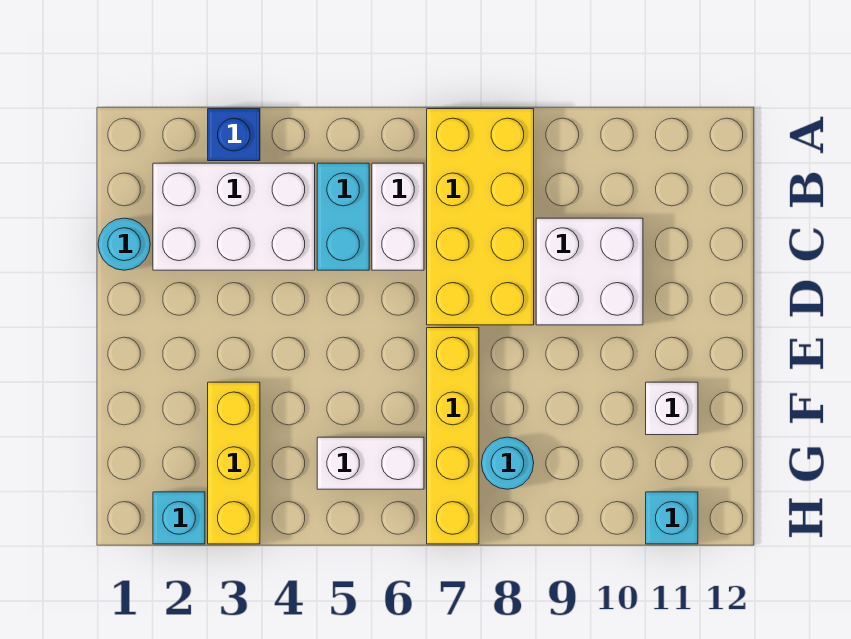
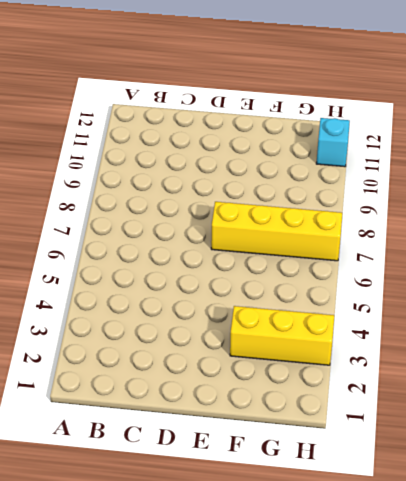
none -> blue brick A3 level 1
none -> yellow brick A7:D8 level 1
none -> white brick B2:C4 level 1

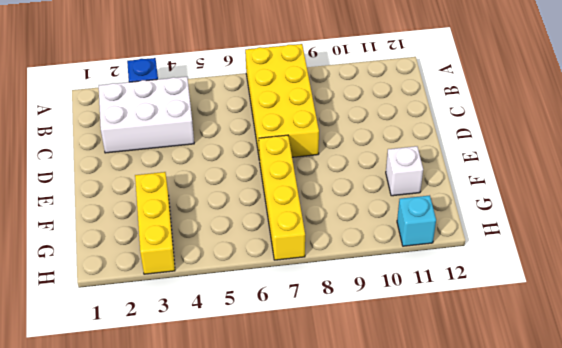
none -> cyan brick B5:C5 level 1
none -> white brick B6:C6 level 1
none -> cyan round brick C1 level 1

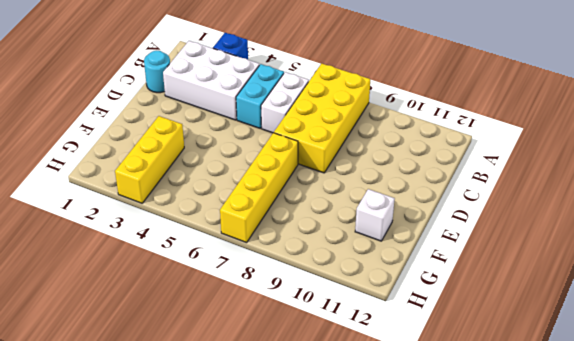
none -> white brick C9:D10 level 1
none -> white brick G5:G6 level 1
none -> cyan round brick G8 level 1

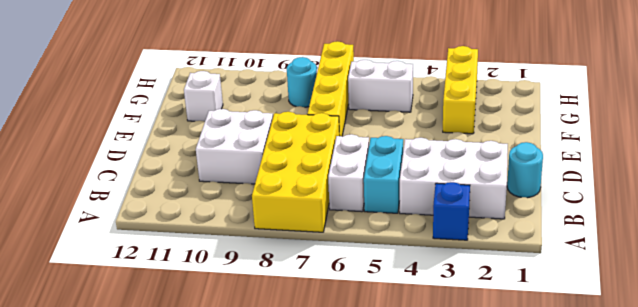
none -> cyan brick H2 level 1
none -> cyan brick H11 level 1

